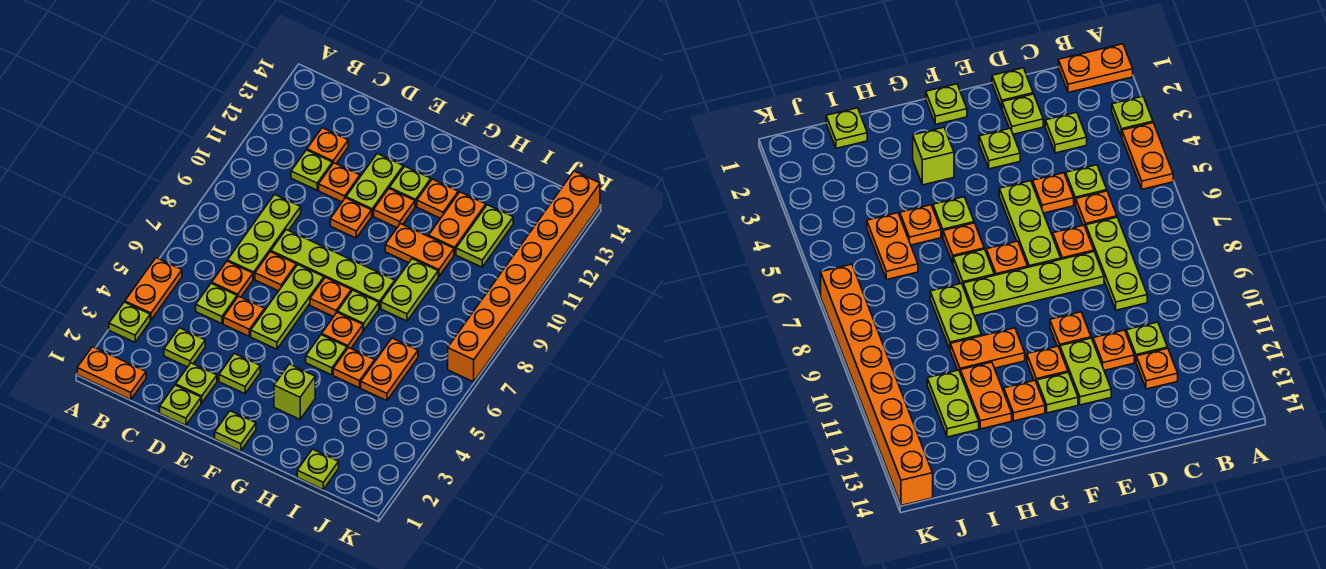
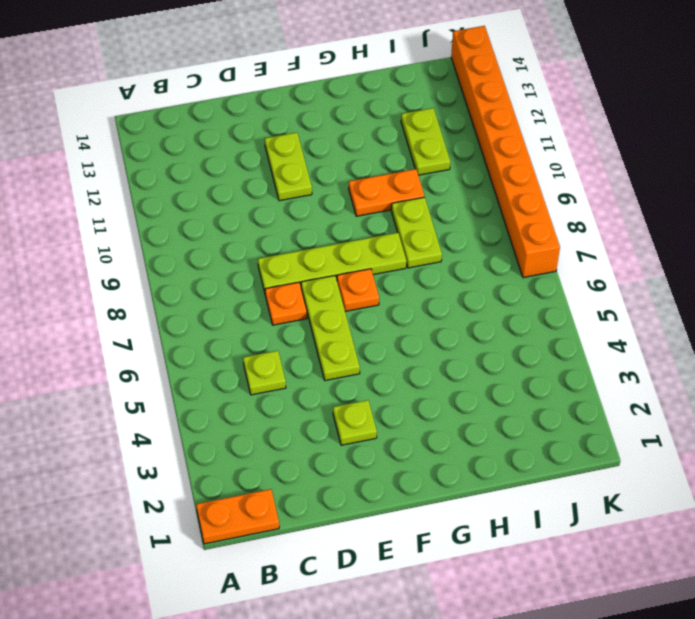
none -> lime plate A3 level 1
none -> orange plate A4:A5 level 1
none -> lime plate C3 level 1
none -> orange plate C6 level 1

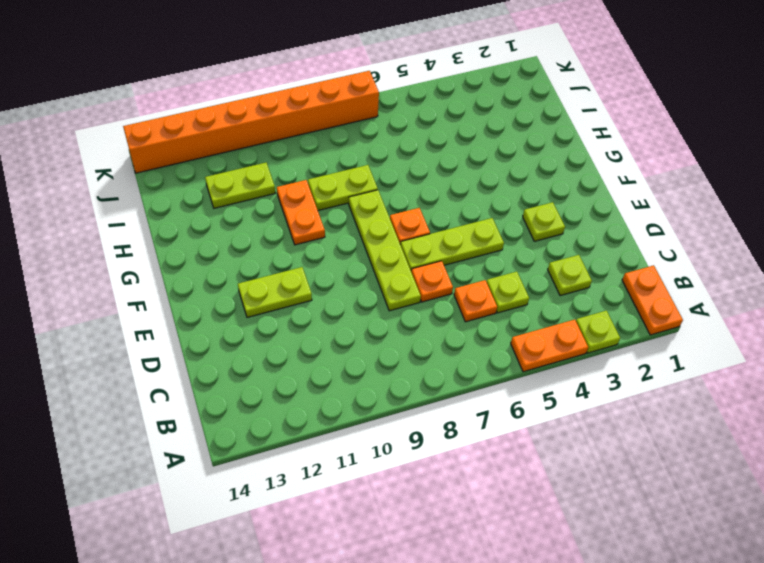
none -> lime plate C7:C9 level 1
none -> lime plate C11 level 1
none -> orange plate C12 level 1
none -> lime plate D1 level 1

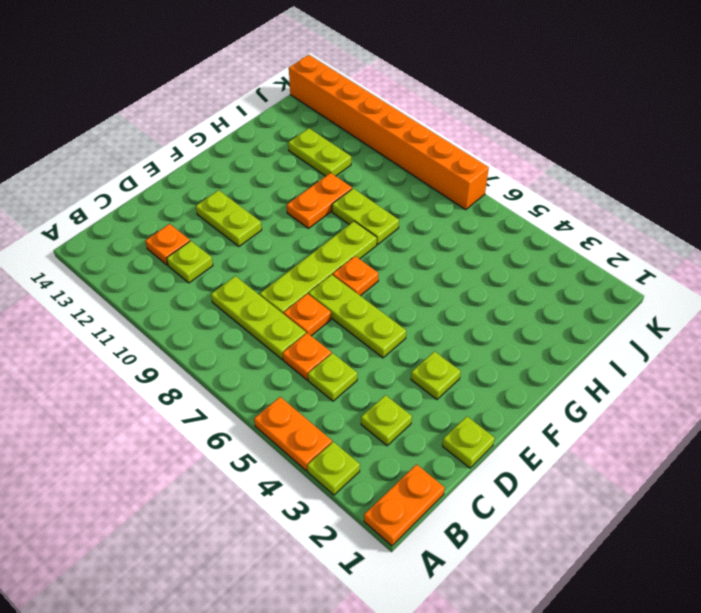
none -> lime plate D2 level 1
none -> orange plate D5 level 1
none -> orange plate D11 level 1
none -> orange plate E10 level 1

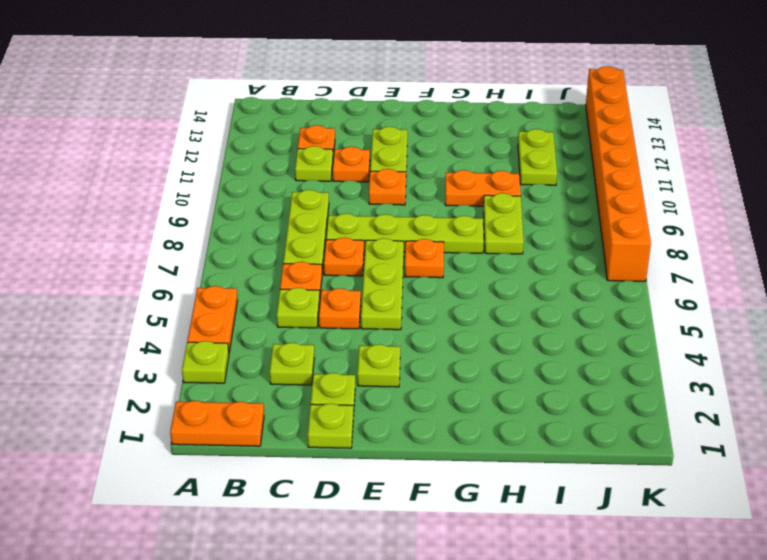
none -> lime plate F1 level 1
none -> orange plate F11 level 1
none -> lime plate F12 level 1
none -> lime brick G3 level 1

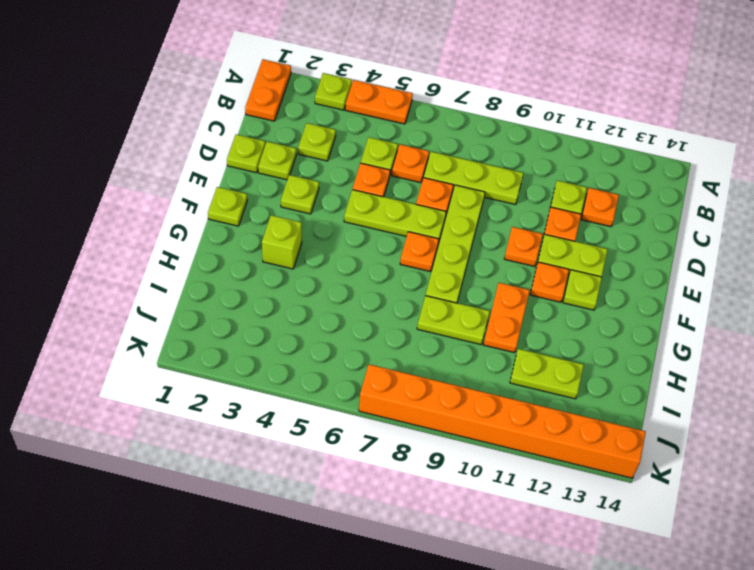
none -> lime plate G5 level 1
none -> orange plate G6 level 1
none -> lime plate G7 level 1
none -> orange plate G12 level 1

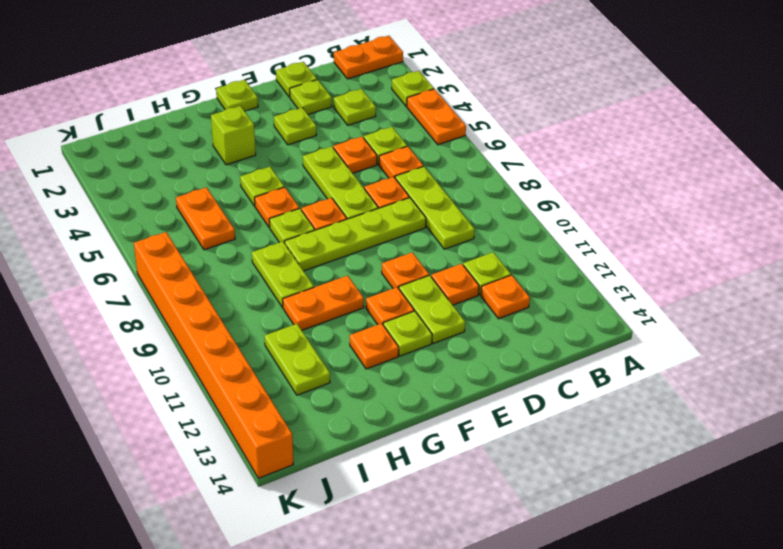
none -> orange plate H5 level 1
none -> orange plate H11:H12 level 1
none -> lime plate I1 level 1

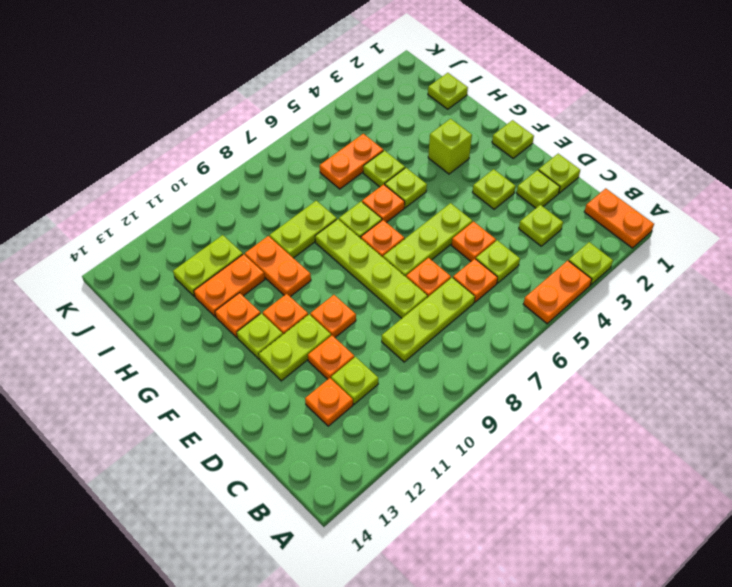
lime plate H5 level 1 -> orange plate H5 level 1
none -> orange brick K7:K14 level 1

